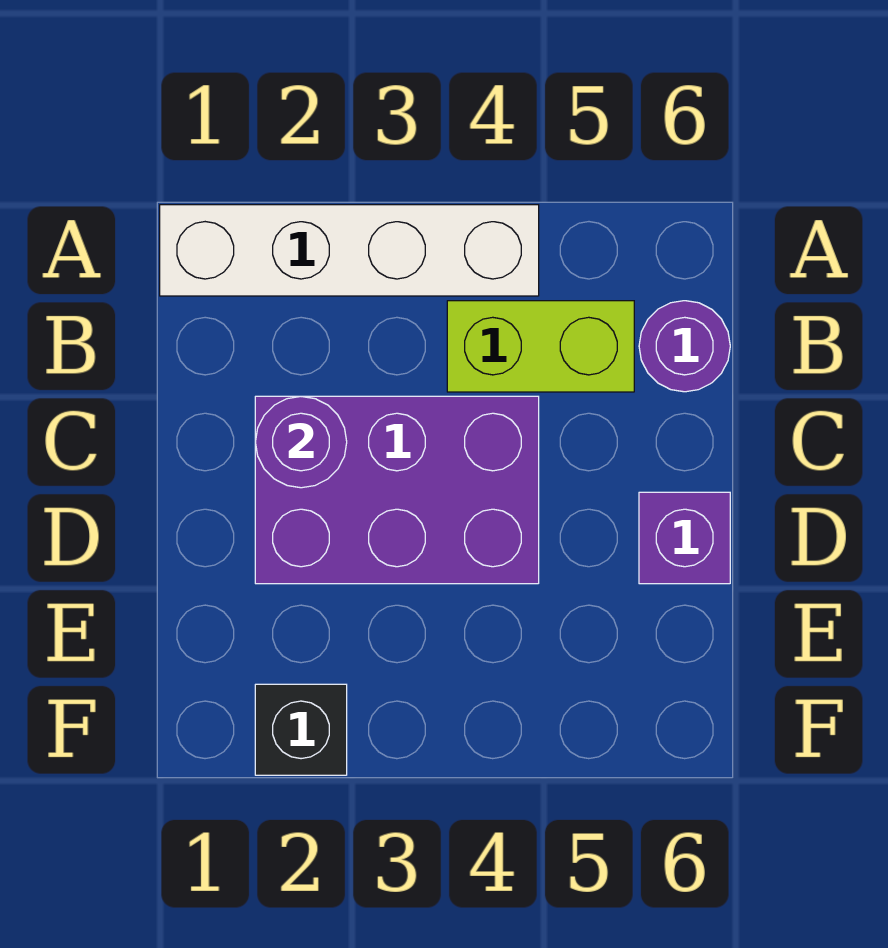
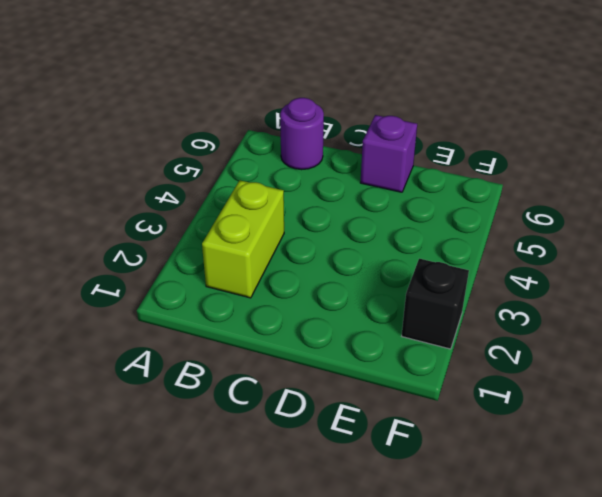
lime brick B2:B3 level 1 -> lime brick B4:B5 level 1
none -> white brick A1:A4 level 1
none -> purple brick C2:D4 level 1

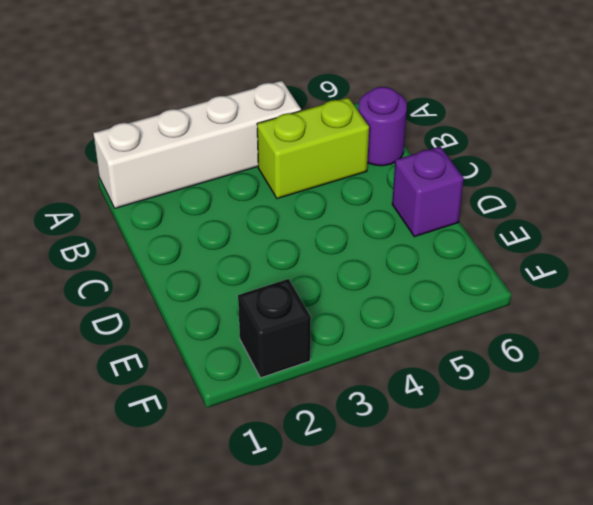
none -> purple brick C2:D4 level 1
none -> purple round brick C2 level 2

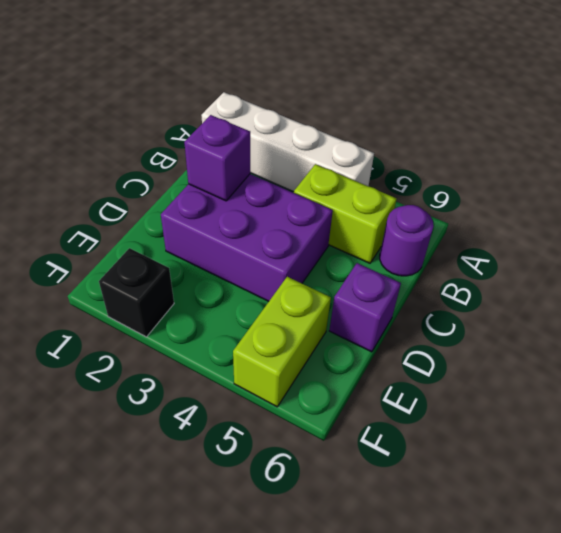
purple brick C2 level 2 -> purple round brick C2 level 2
lime brick E5:F5 level 1 -> none

